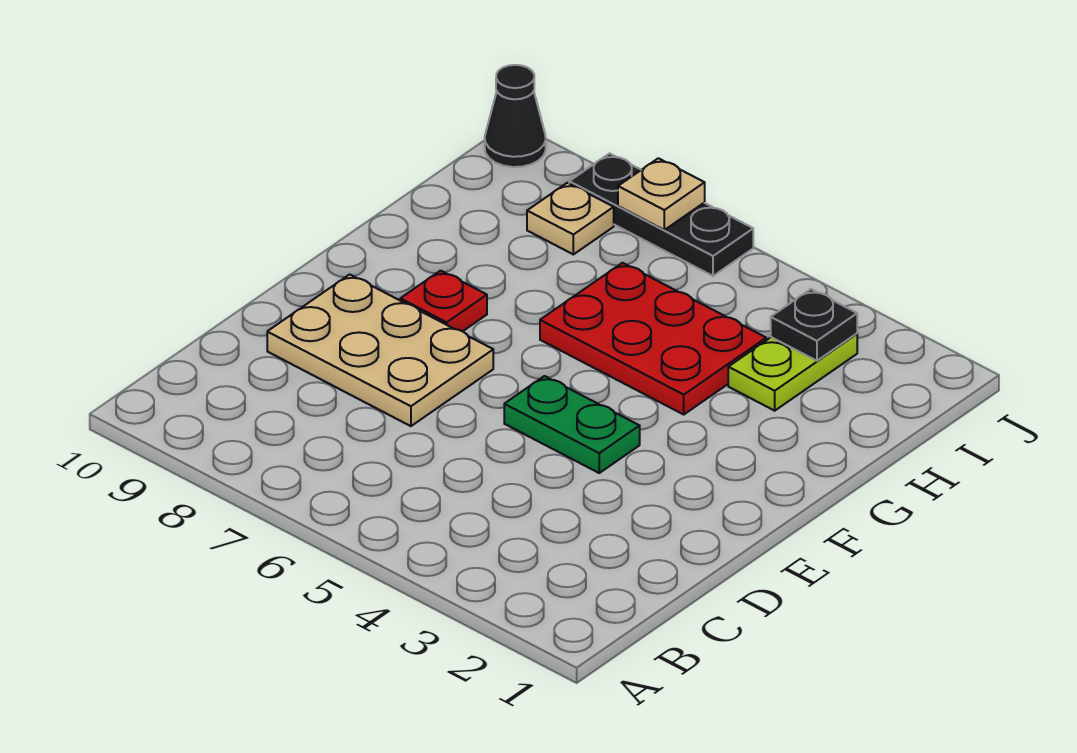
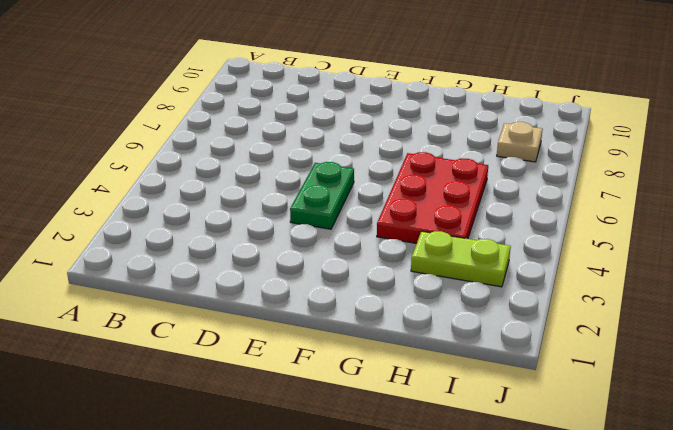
none -> tan plate D7:E9 level 1
none -> red plate F8 level 1

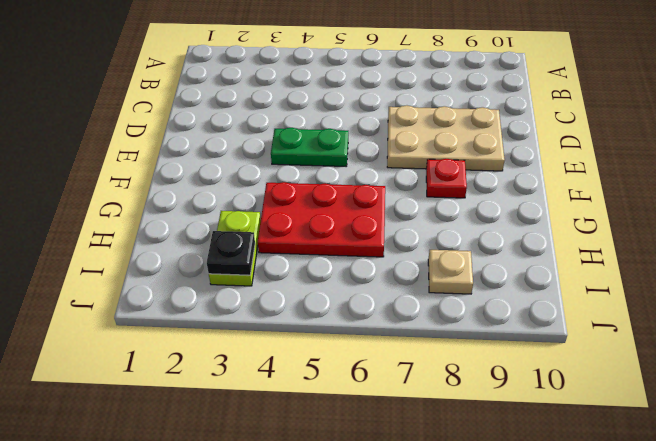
none -> black plate J6:J8 level 1
none -> black cone J10 level 1

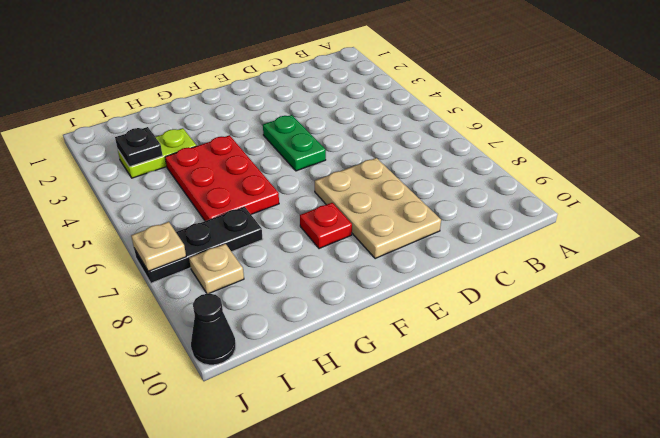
black plate H7:J7 level 1 -> black plate J6:J8 level 1

